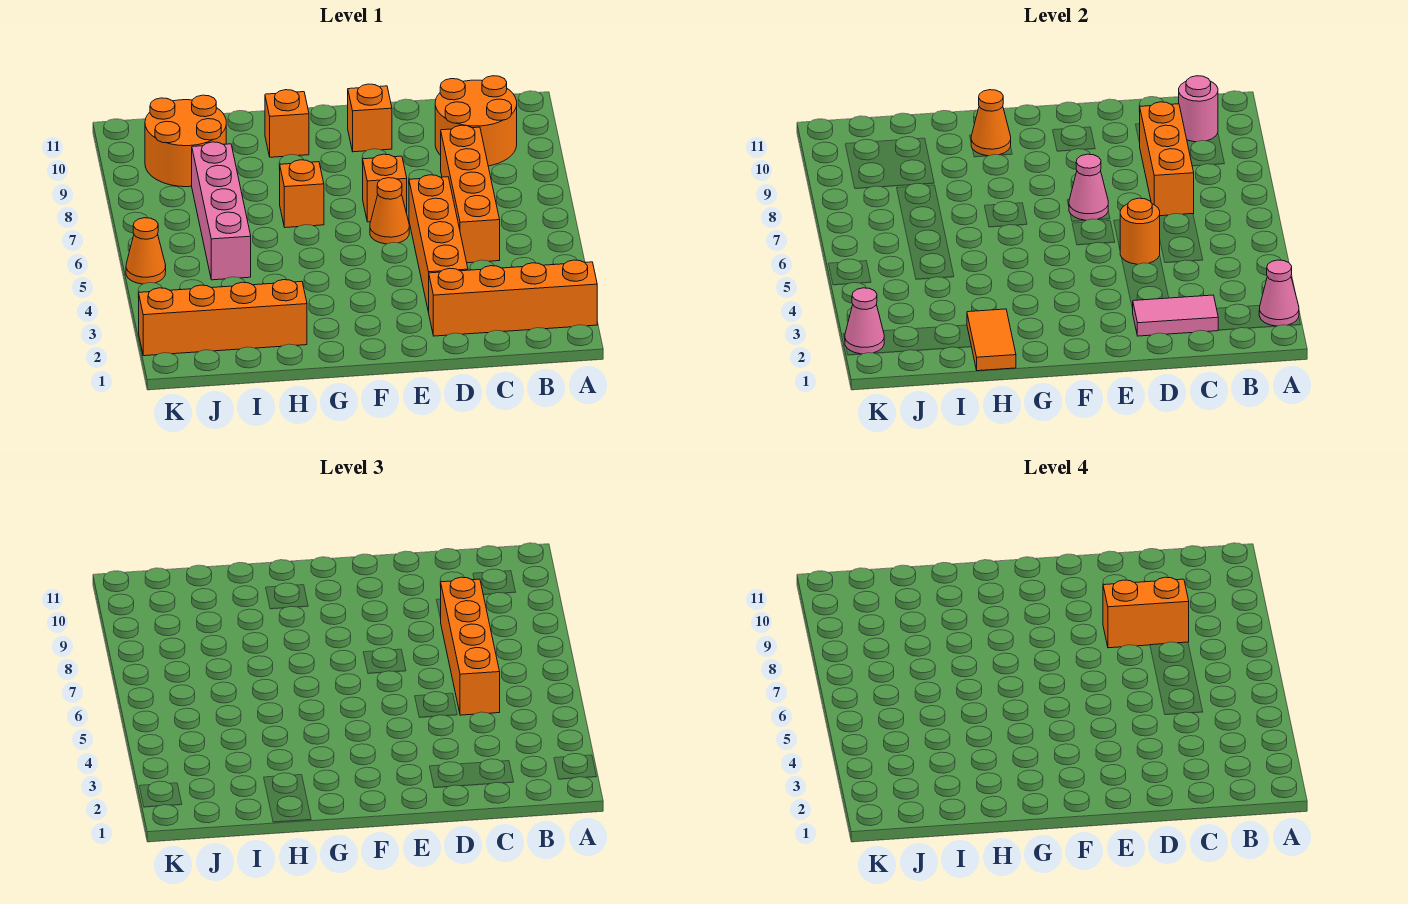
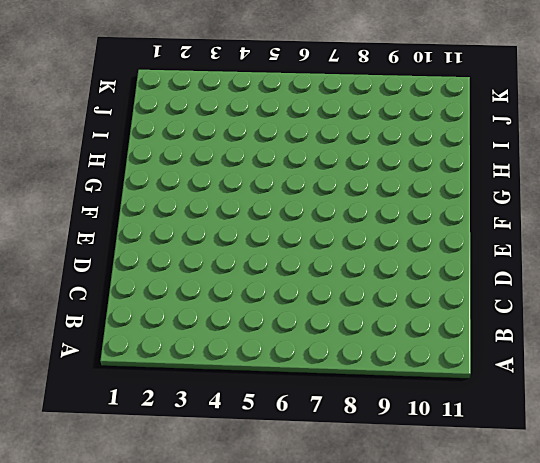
none -> orange brick A2:D2 level 1
none -> orange round brick B9:C10 level 1
none -> orange brick C5:C8 level 1

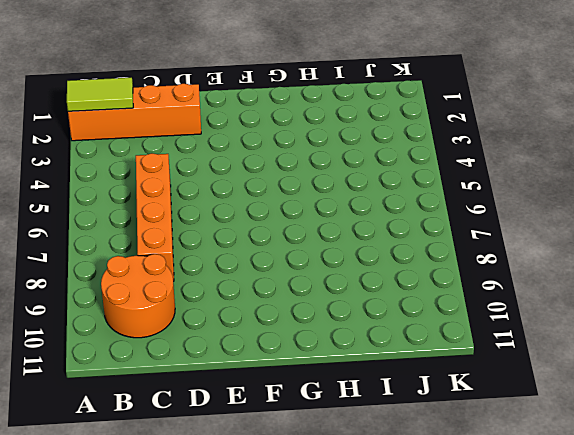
lime tile A2:B2 level 2 -> pink cone A2 level 2
none -> orange brick D3:D6 level 1
none -> orange cone E6 level 1
none -> orange brick E7 level 1

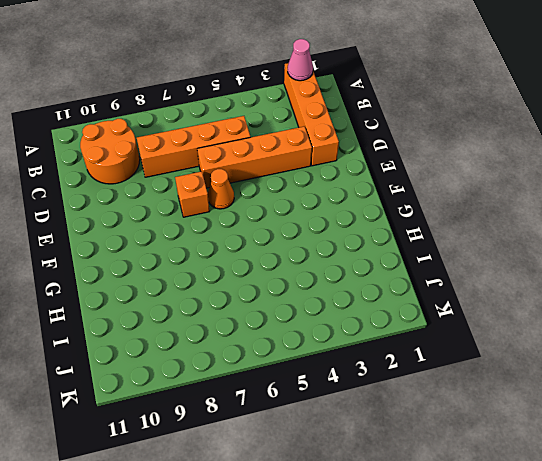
none -> orange brick E10 level 1
none -> orange brick G7 level 1
none -> orange brick G10 level 1

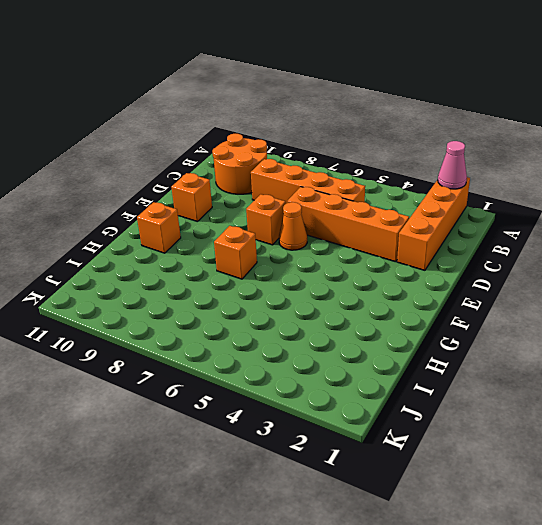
none -> orange brick H2:K2 level 1
none -> pink brick I5:I8 level 1
none -> orange round brick I9:J10 level 1

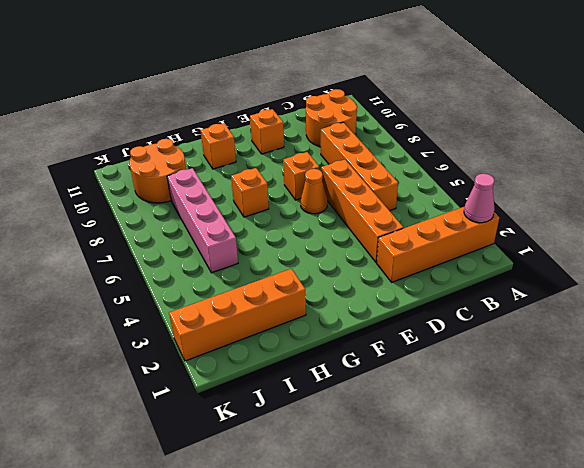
none -> orange cone K5 level 1
none -> pink round brick B10 level 2
none -> pink tile C2:D2 level 2

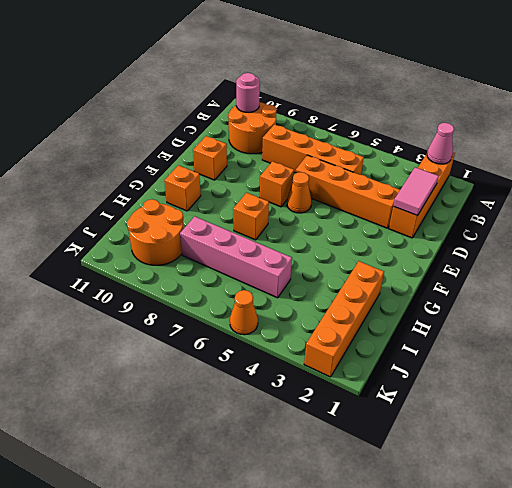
none -> orange brick C7:C9 level 2
none -> orange round brick D5 level 2
none -> pink cone E7 level 2

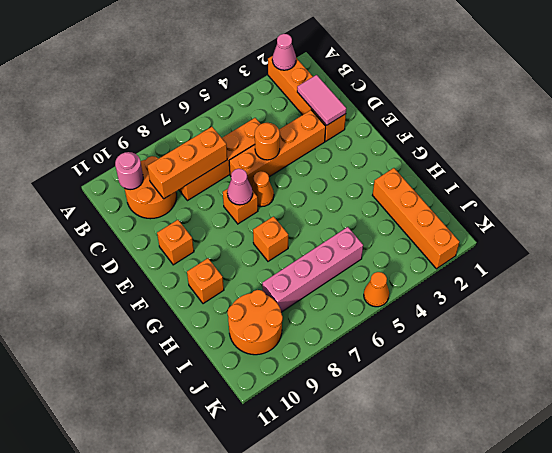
none -> orange cone G10 level 2
none -> orange tile H1:H2 level 2
none -> pink cone K2 level 2

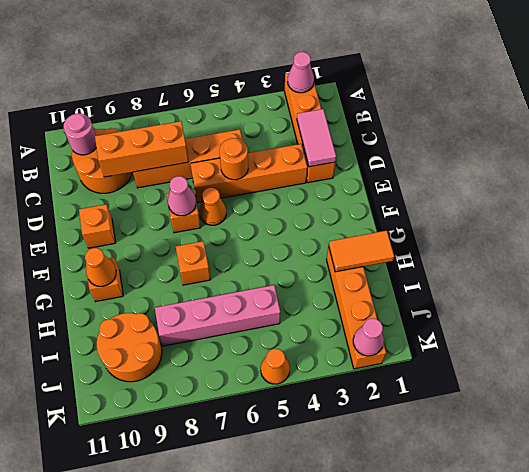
none -> orange brick C5:C8 level 3
none -> orange brick C8:D8 level 4

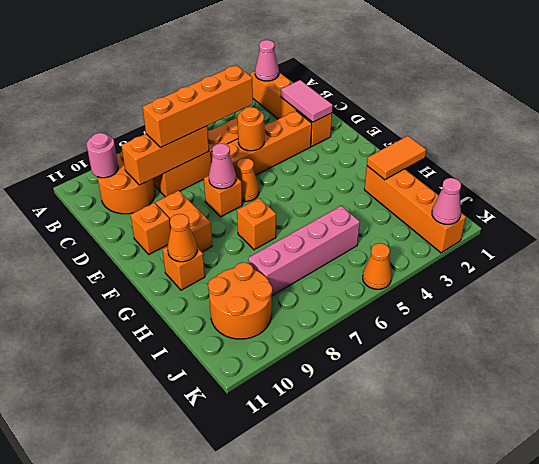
orange brick E9:F9 level 1 -> orange brick C8:D8 level 4

